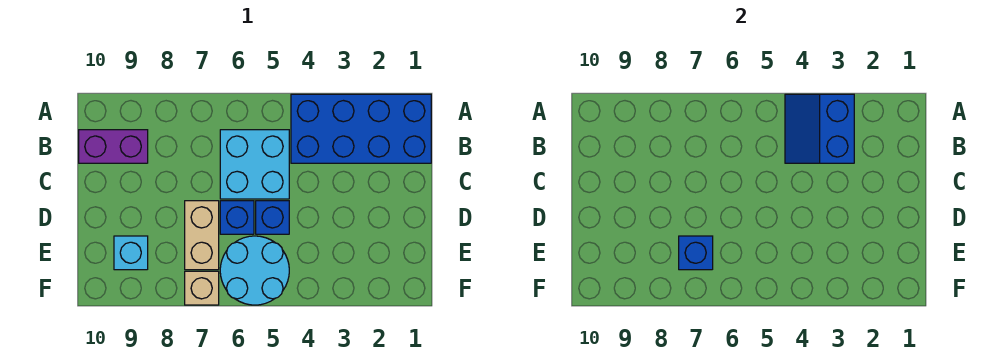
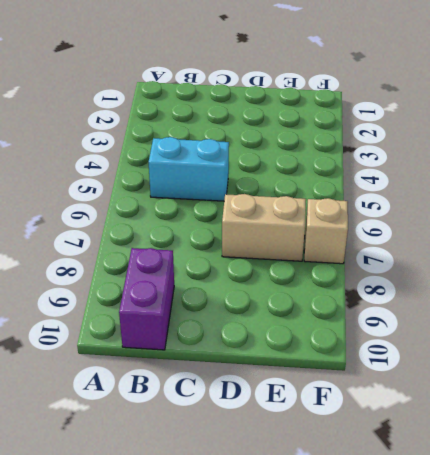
cyan brick B5:C5 level 1 -> cyan brick B5:C6 level 1
none -> blue brick A1:B4 level 1
none -> blue brick D5 level 1

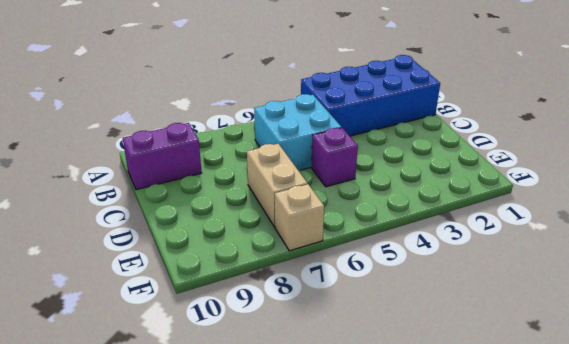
purple brick D5 level 1 -> blue brick D5 level 1
none -> blue brick D6 level 1
none -> cyan round brick E5:F6 level 1

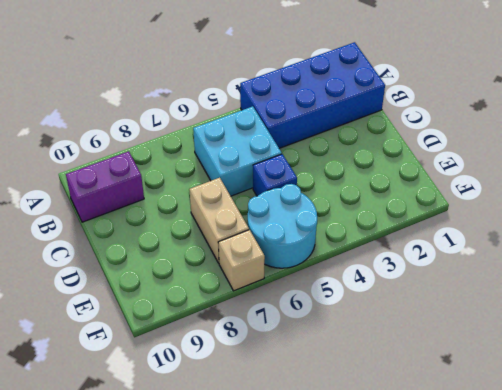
none -> blue brick D6 level 1
none -> cyan brick E9 level 1

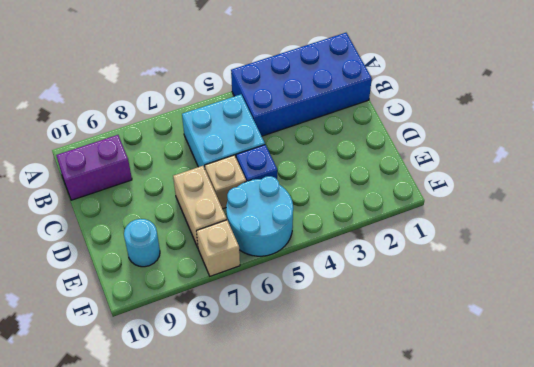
tan brick D6 level 1 -> blue brick D6 level 1
cyan round brick E9 level 1 -> cyan brick E9 level 1
none -> blue slope A3:B4 level 2 top 3
none -> blue brick E7 level 2

